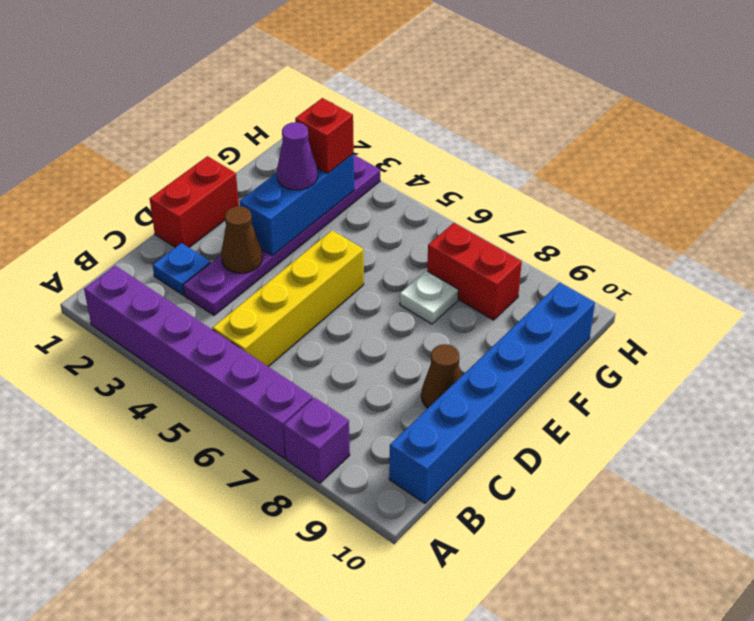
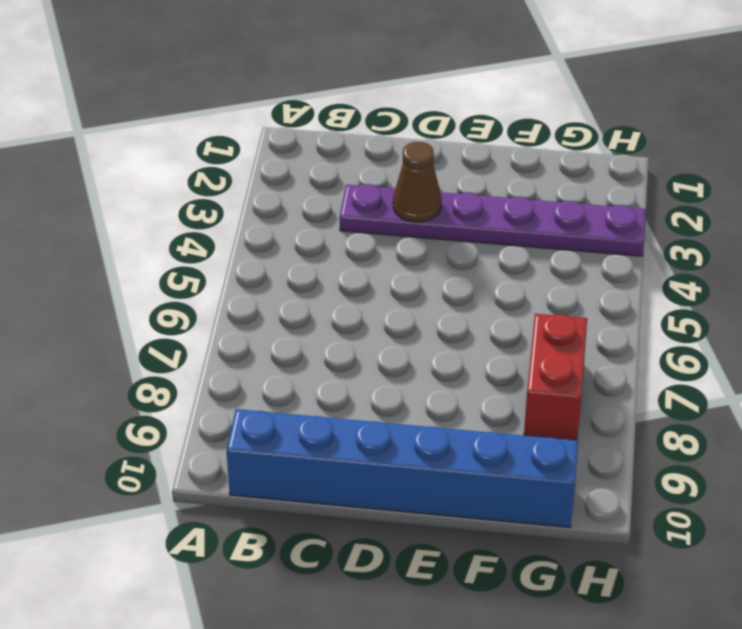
none -> purple brick A2:A7 level 1
none -> purple brick A8 level 1
none -> yellow brick B5:E5 level 1

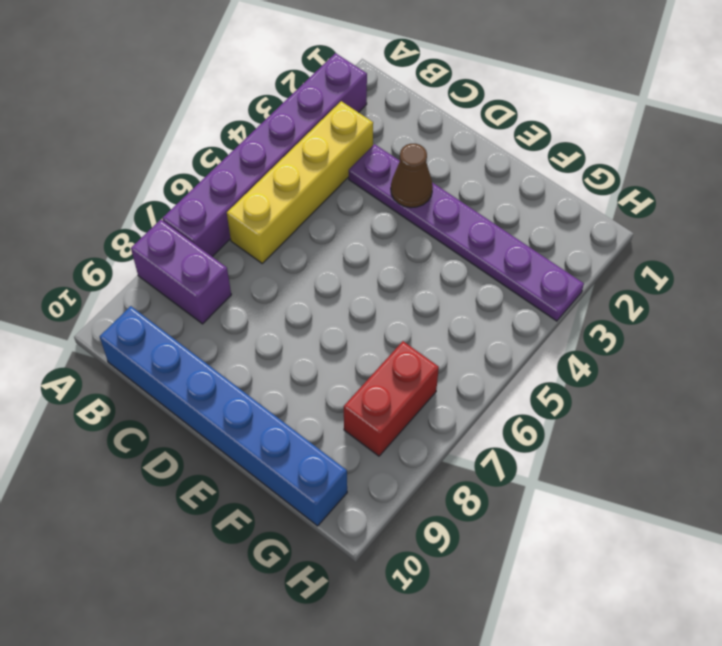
purple brick A8:B8 level 1 -> purple brick A8 level 1
yellow brick B3:B6 level 1 -> yellow brick B5:E5 level 1
none -> blue plate C2 level 1
none -> red brick D1:E1 level 1
none -> brown cone D9 level 1

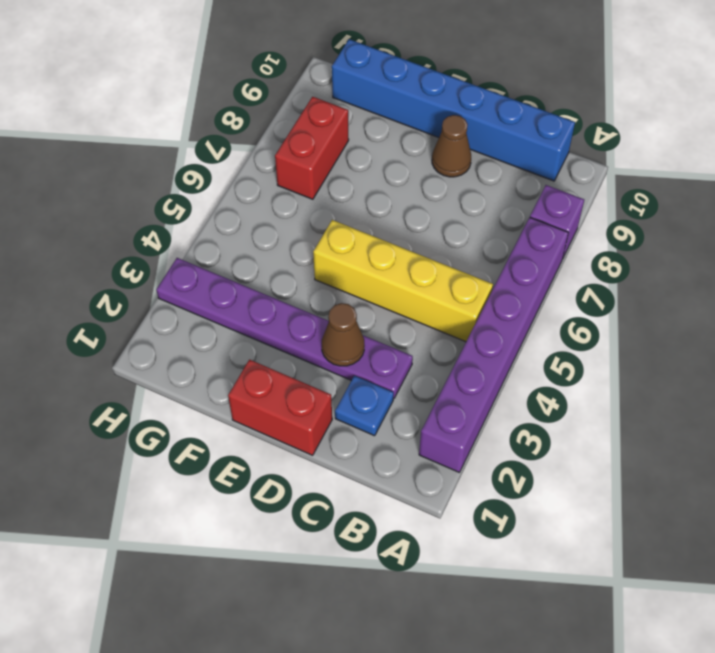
none -> white plate F7 level 1
none -> blue brick E3:G3 level 2
none -> purple cone F3 level 3

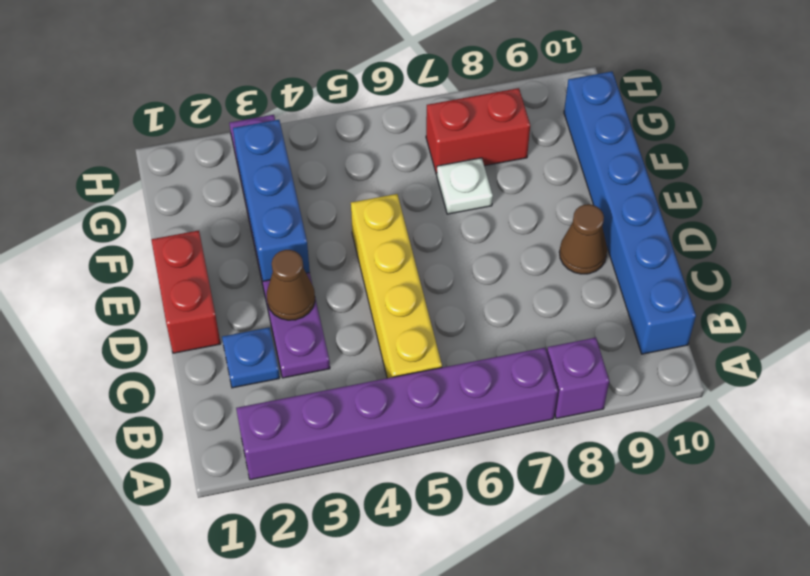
none -> purple cone F3 level 3
none -> red brick G3 level 3

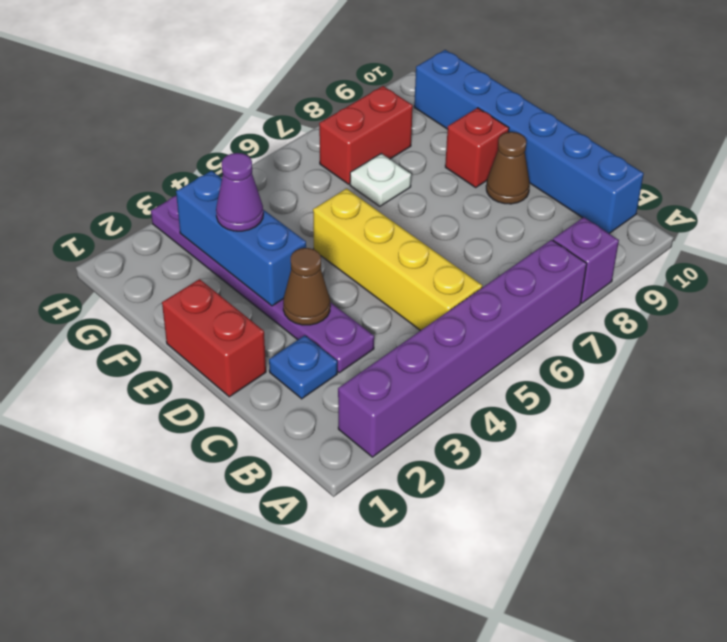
red brick E9 level 1 -> red brick G3 level 3

